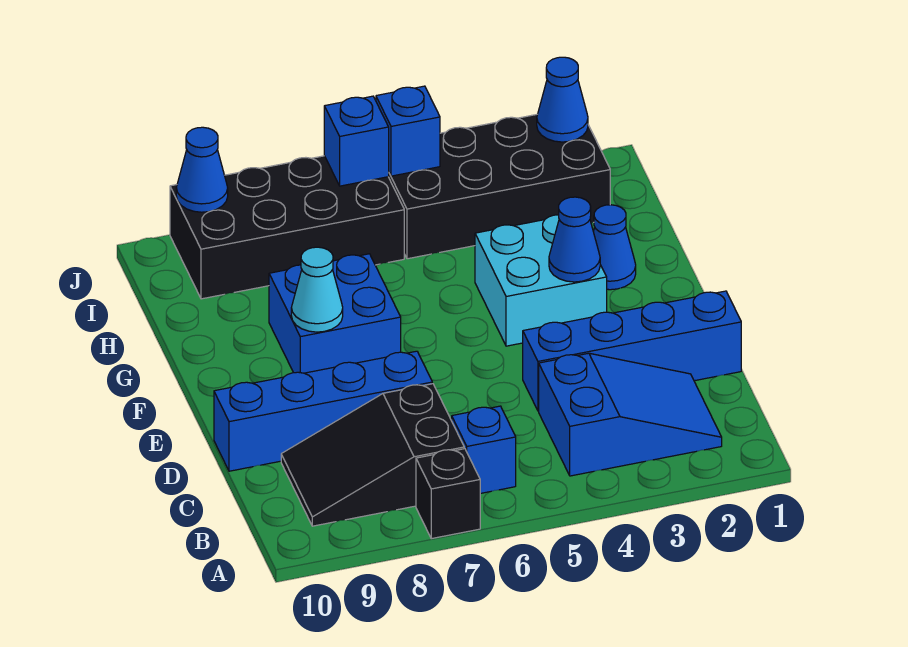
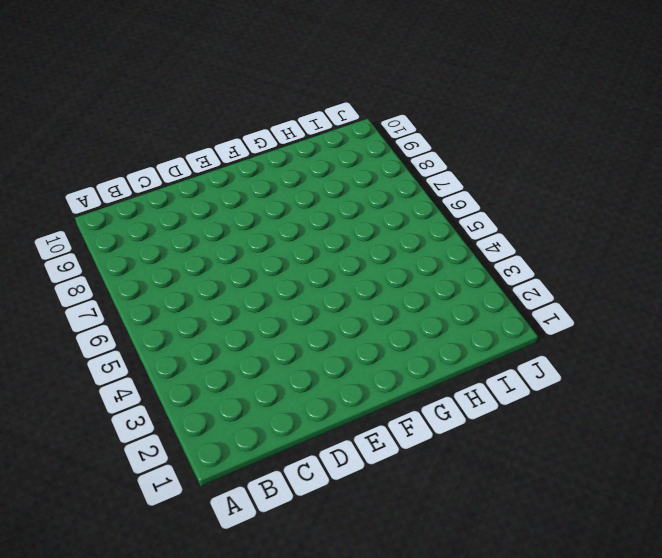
none -> black brick A7 level 1
none -> blue slope B2:C4 level 1 top 4
none -> blue brick B6 level 1

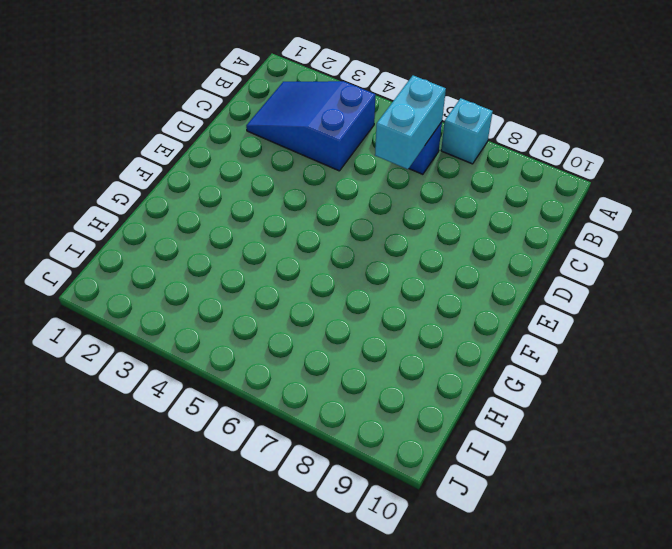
cyan brick A7 level 1 -> black brick A7 level 1
cyan brick B6:C6 level 2 -> none
none -> black slope B7:C9 level 1 top 7
none -> blue brick D1:D4 level 1
none -> blue brick D7:D10 level 1

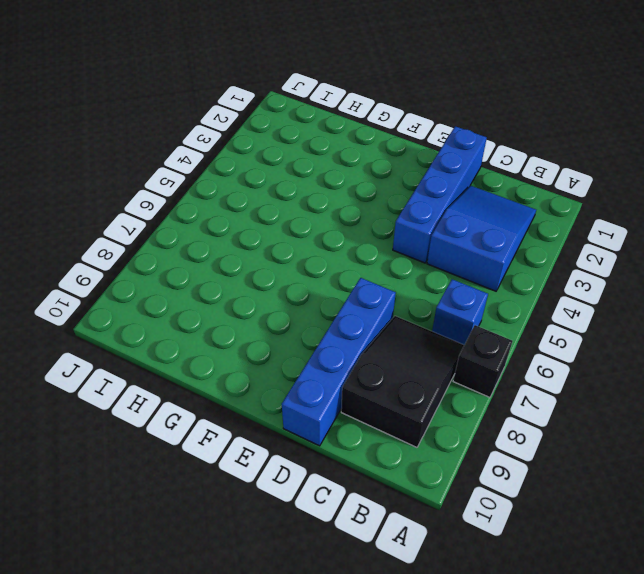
black slope B7:C9 level 1 top 9 -> black slope B7:C9 level 1 top 7
none -> cyan brick F3:G4 level 1
none -> blue brick F7:G8 level 1
none -> blue cone G2 level 1

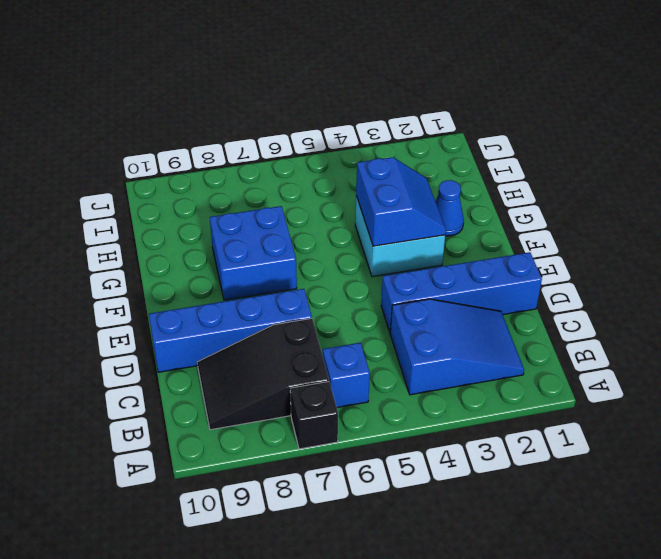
blue slope F3:G4 level 2 top 4 -> blue cone F3 level 2
none -> black brick I2:J5 level 1
none -> black brick I6:J9 level 1
none -> cyan cone F8 level 2

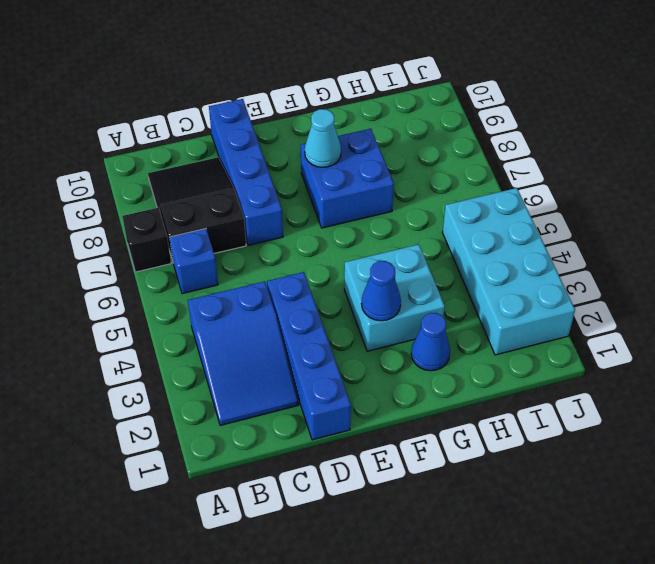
cyan brick I2:J5 level 1 -> black brick I2:J5 level 1
none -> black brick I6:J9 level 1
none -> blue cone J2 level 2
none -> blue brick J5 level 2

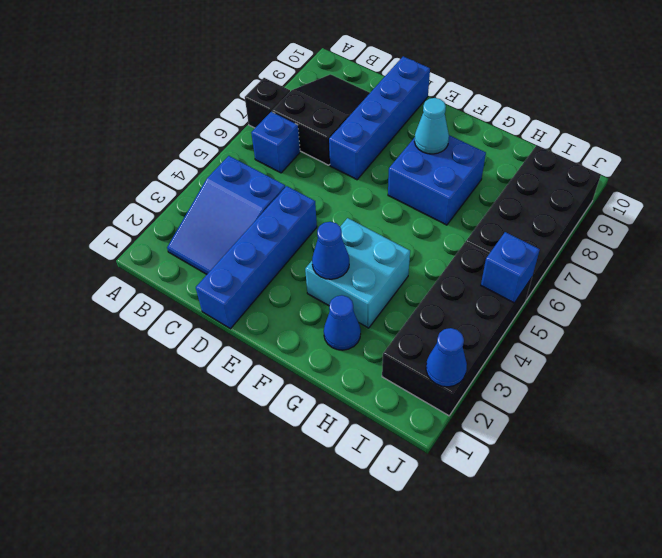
none -> blue brick J6 level 2
none -> blue cone J9 level 2

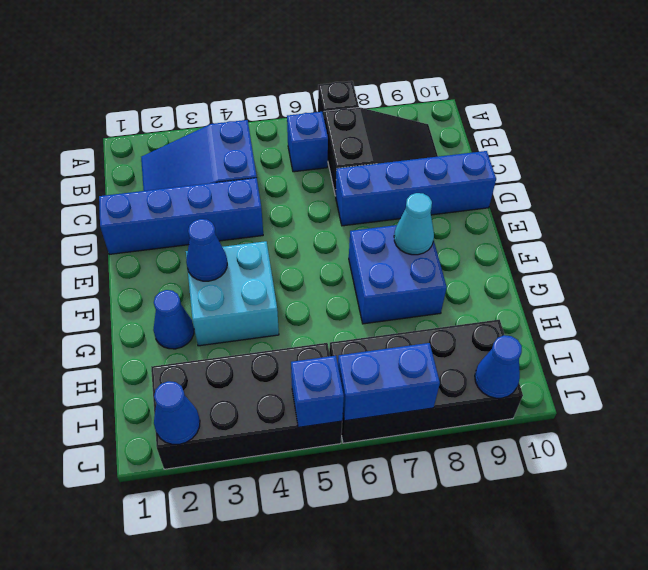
blue brick J6:J7 level 2 -> blue brick J6 level 2

